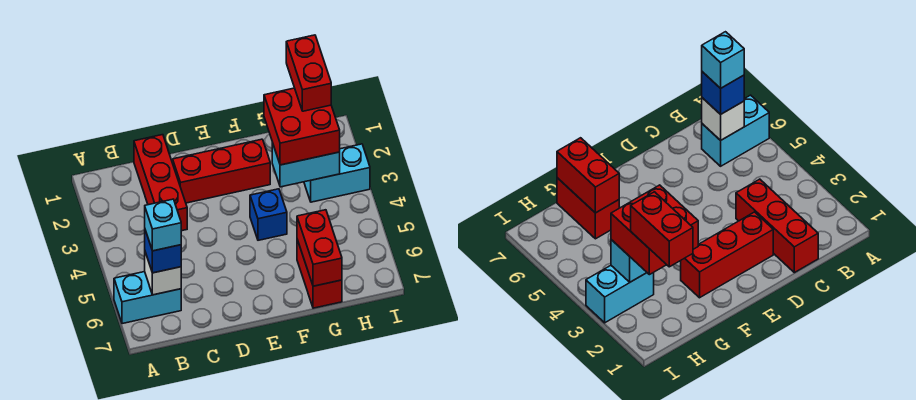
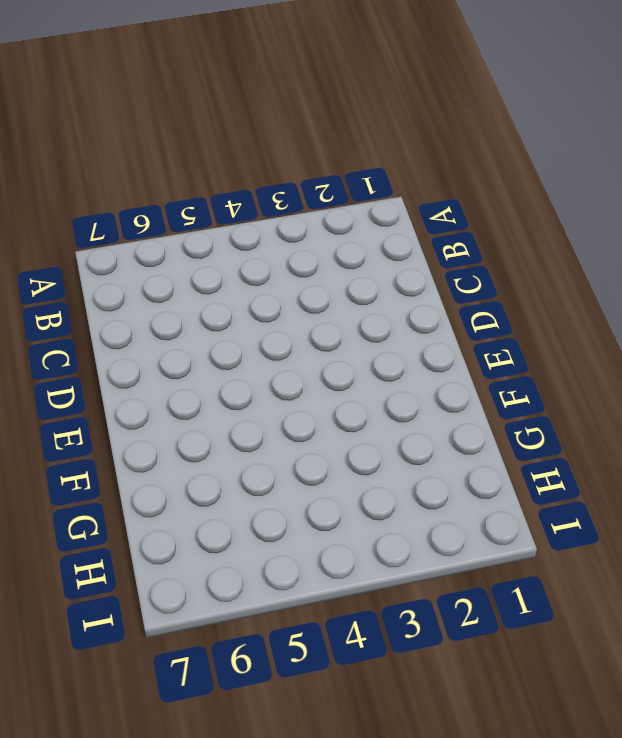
none -> cyan brick A6:B6 level 1
none -> red brick C1:C3 level 1
none -> red brick D2:F2 level 1

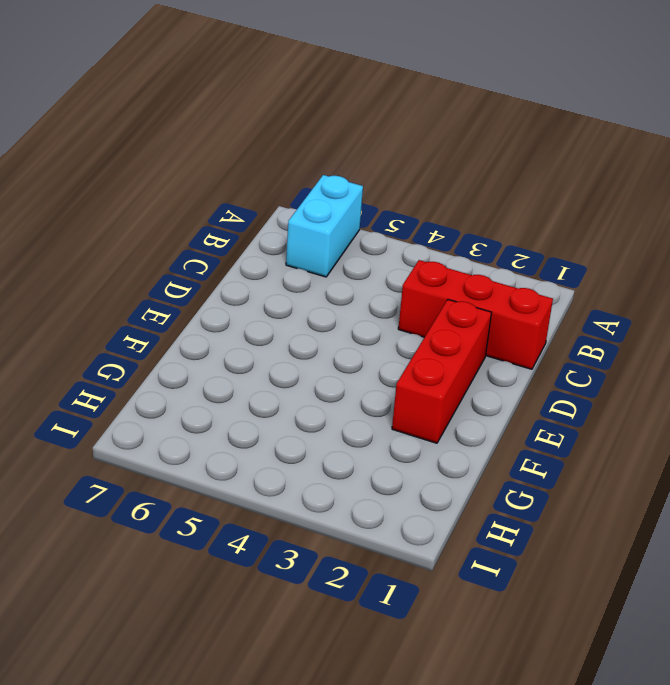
none -> blue brick F4 level 1
none -> red brick G6:G7 level 1
none -> cyan brick H3:I3 level 1

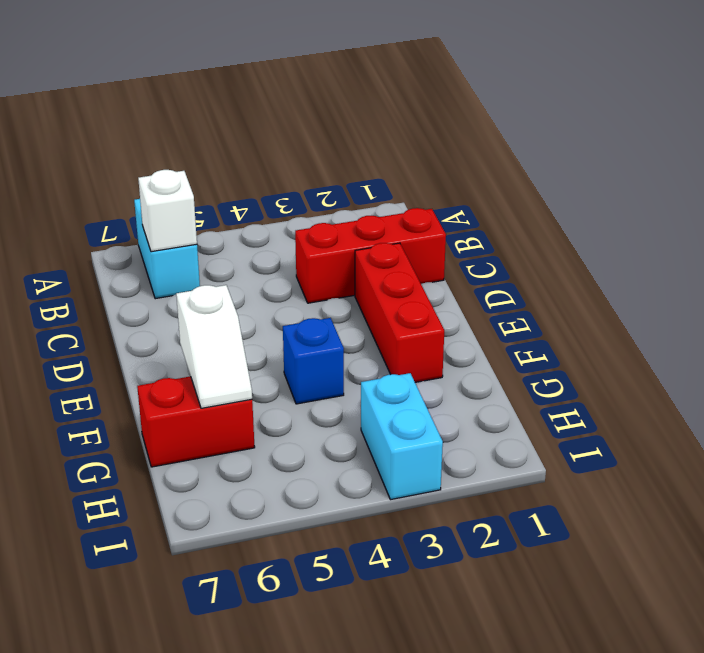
white slope F6:G6 level 2 top F -> red brick G6:G7 level 2
none -> cyan brick G3:H3 level 2
none -> blue brick B6 level 3
none -> red brick G2:H3 level 3

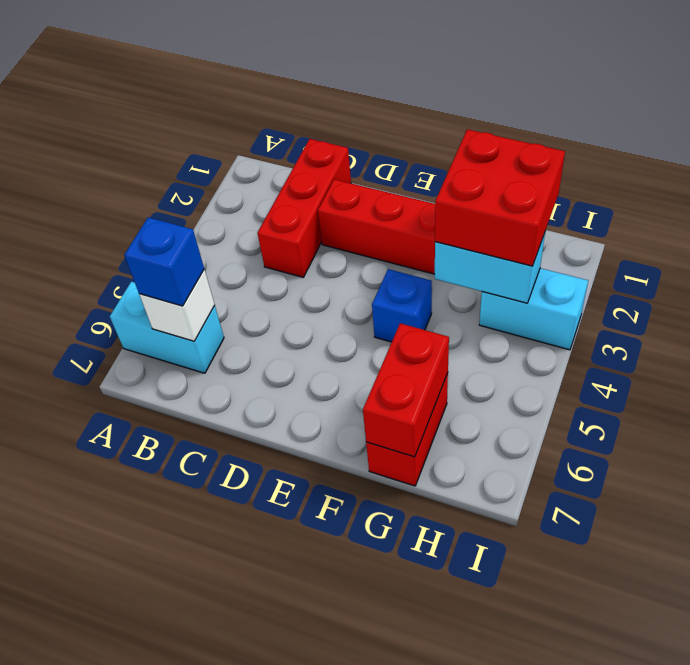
none -> cyan brick B6 level 4
none -> red brick H1:H2 level 4

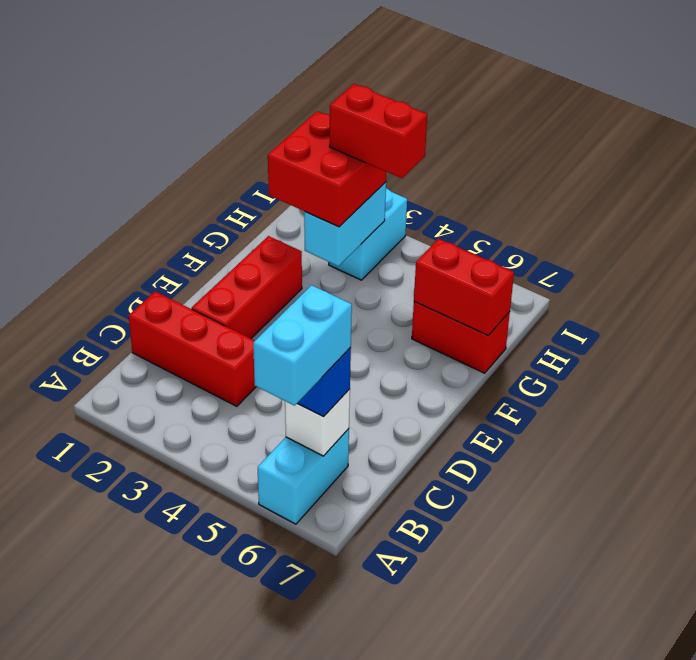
cyan brick A6:B6 level 4 -> cyan brick B6 level 4
red brick H3:H4 level 4 -> red brick H1:H2 level 4
none -> blue brick F4 level 1

